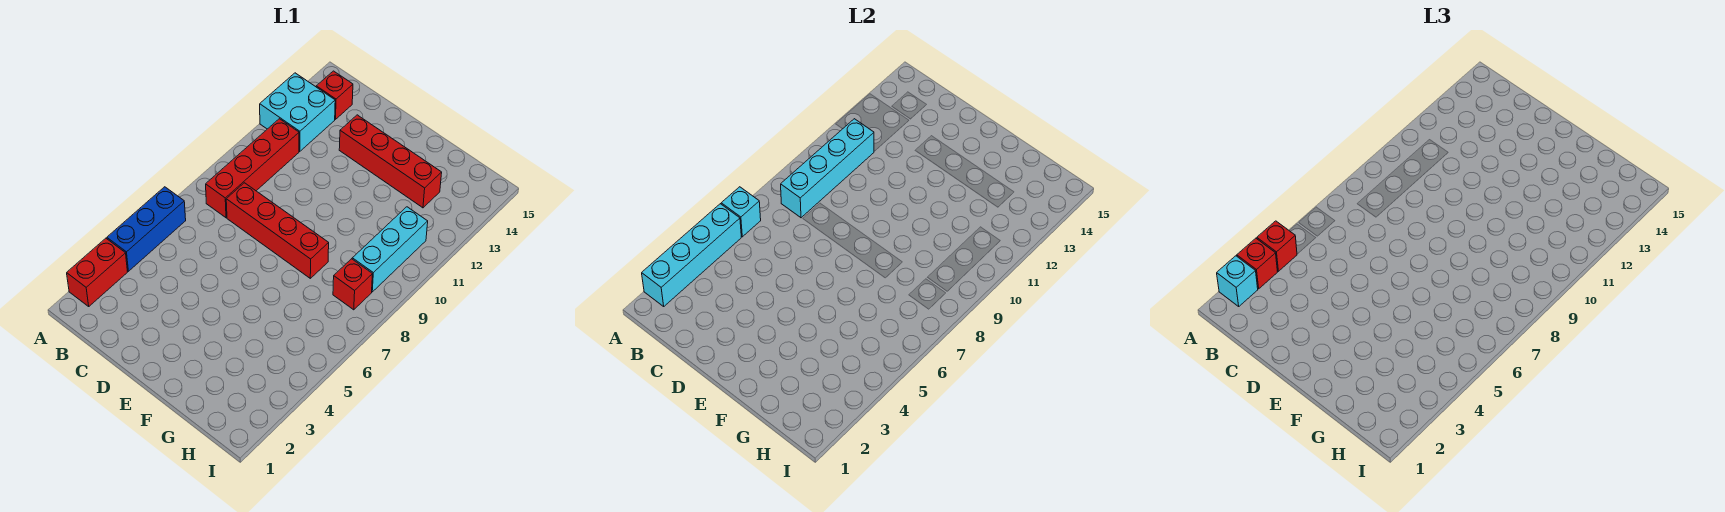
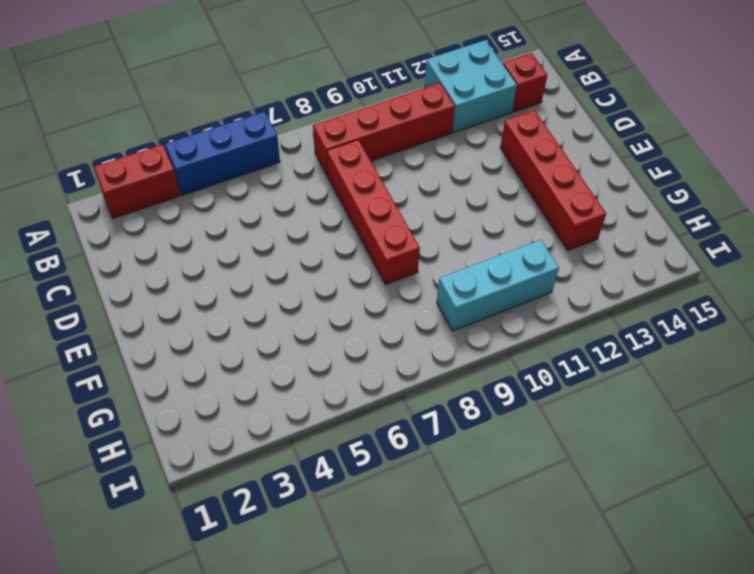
none -> red brick H8 level 1
none -> cyan brick A2:A5 level 2
none -> cyan brick A6 level 2

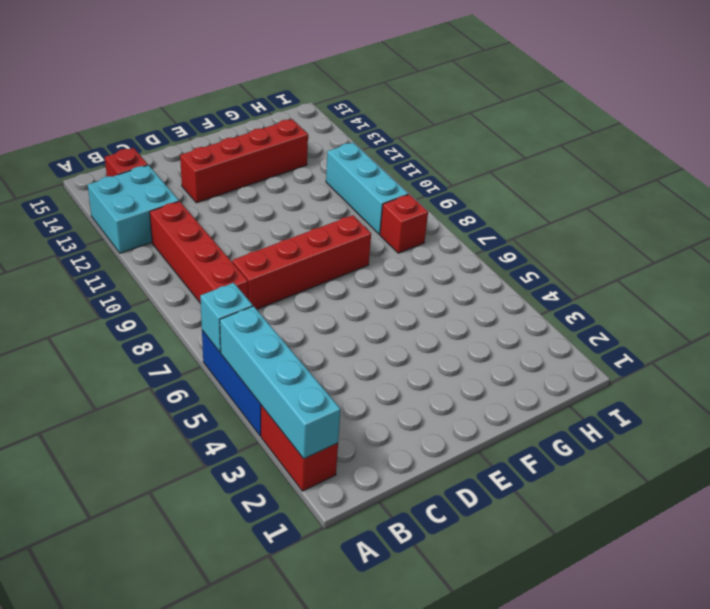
none -> cyan brick B8:B11 level 2
none -> cyan brick A2 level 3
none -> red brick A3 level 3

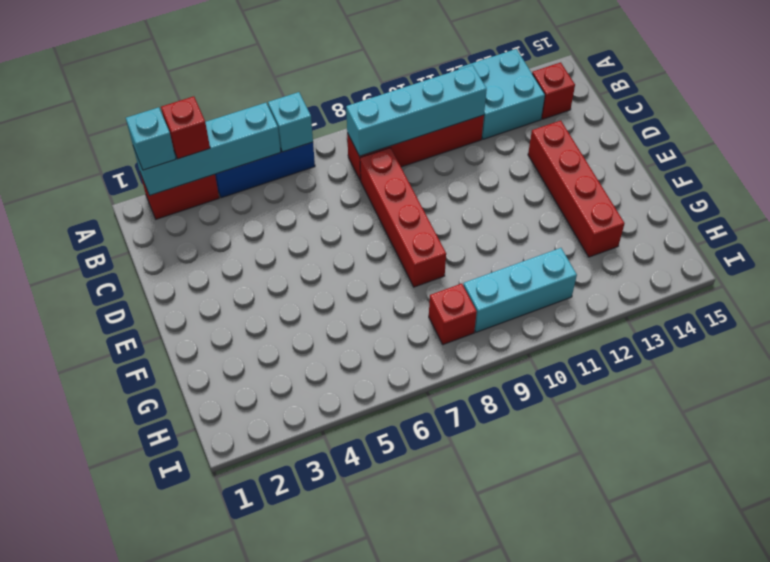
none -> red brick A4 level 3

